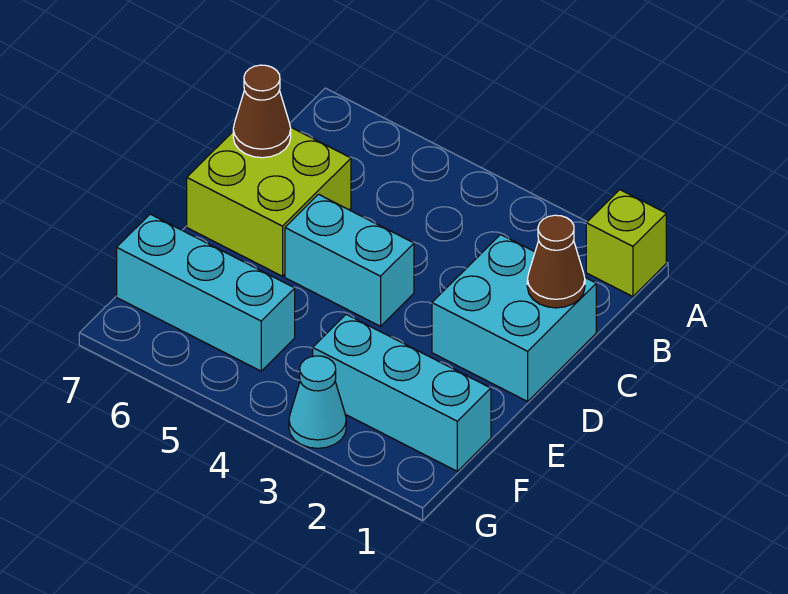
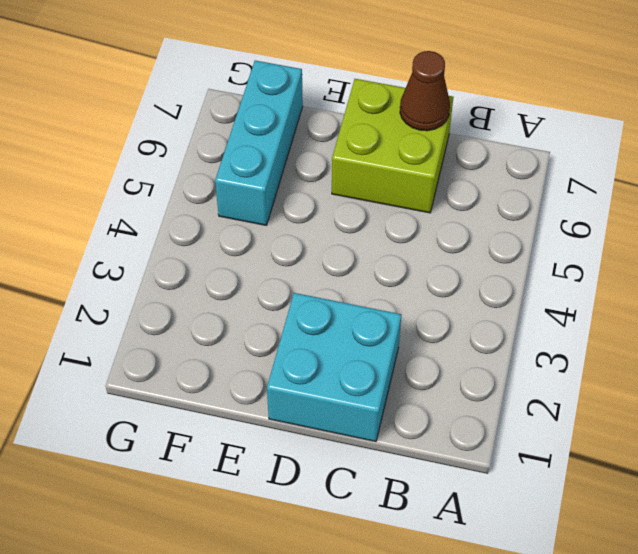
none -> lime brick A1 level 1
none -> cyan brick D4:D5 level 1

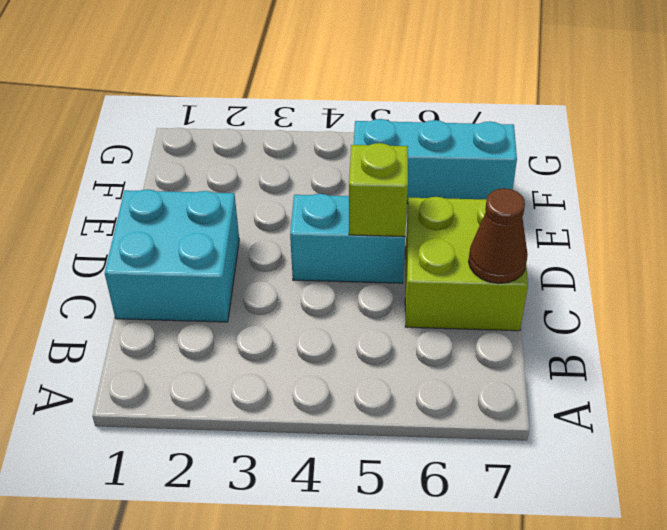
lime brick D5 level 2 -> lime brick A1 level 1
none -> cyan brick F1:F3 level 1
none -> cyan cone G3 level 1

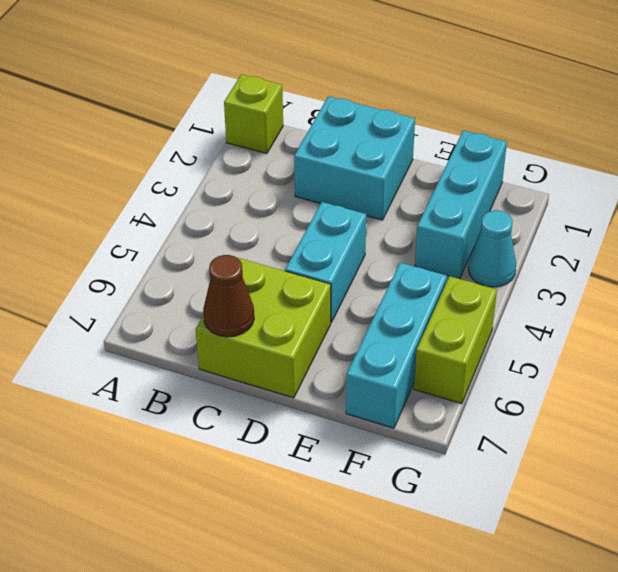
lime brick G5:G6 level 1 -> none
none -> brown cone C1 level 2

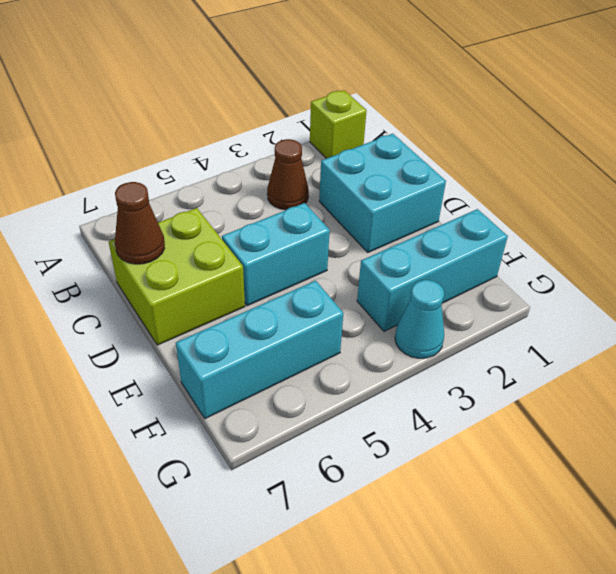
brown cone B3 level 1 -> brown cone C1 level 2

